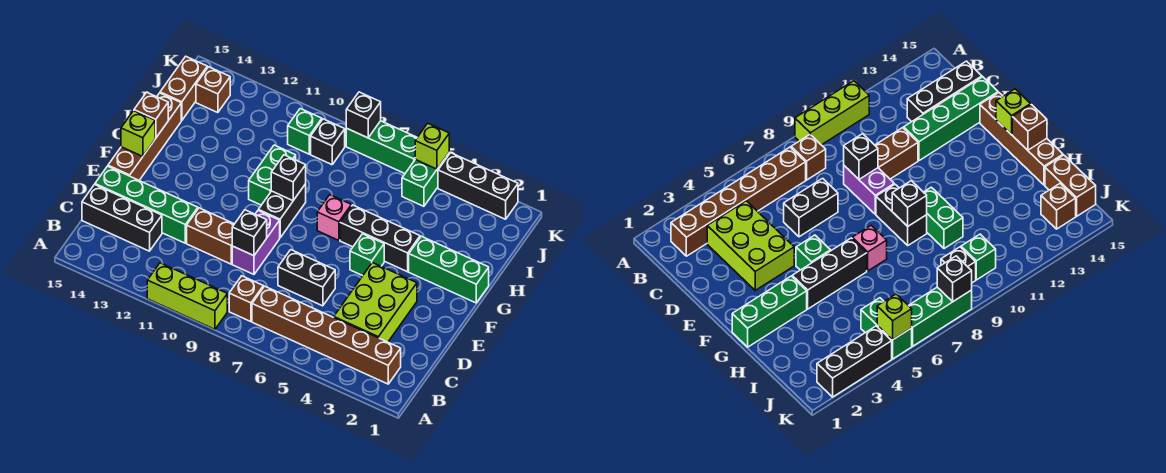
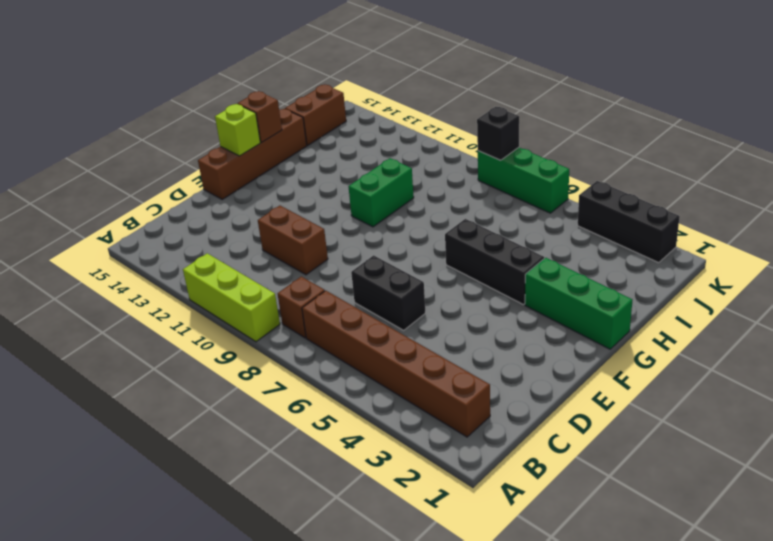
none -> lime brick C3:E4 level 1
none -> black brick C13:C15 level 1
none -> purple brick D9:E9 level 1

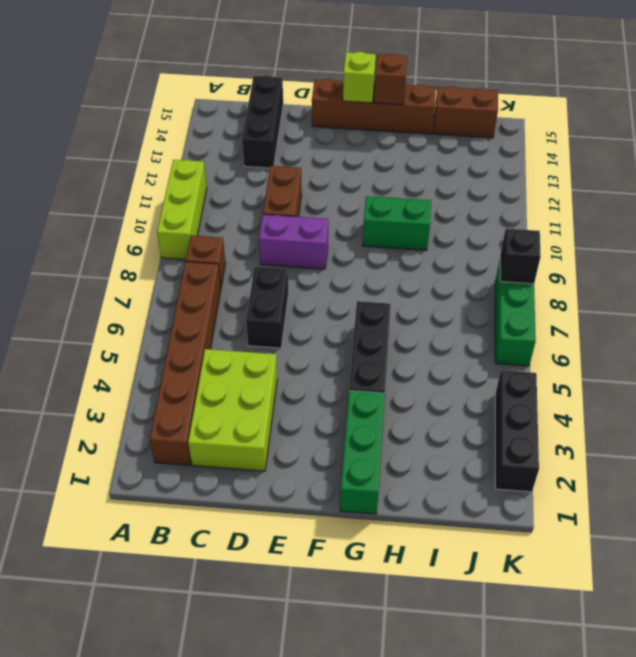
lime brick C2:D4 level 1 -> lime brick C3:E4 level 1
none -> green brick D12:D15 level 1
none -> green brick F5 level 1
none -> black brick F9:G9 level 1

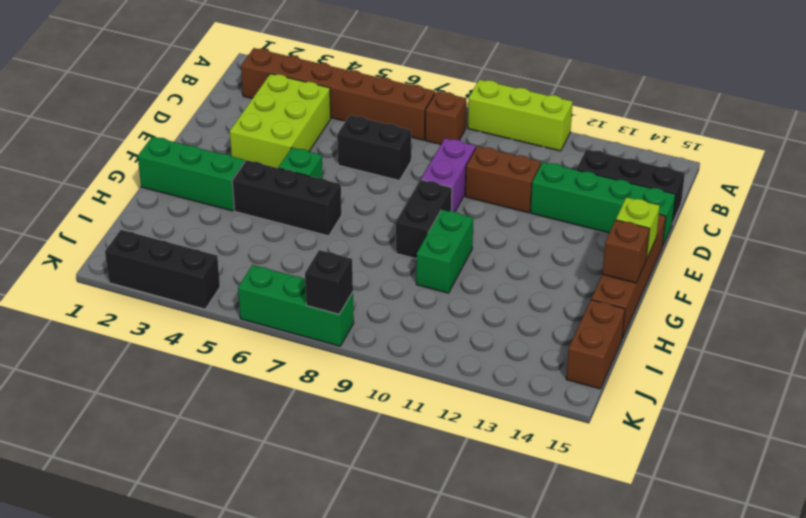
none -> pink brick G7 level 1
none -> green brick J5:K5 level 1
none -> black brick J9 level 1

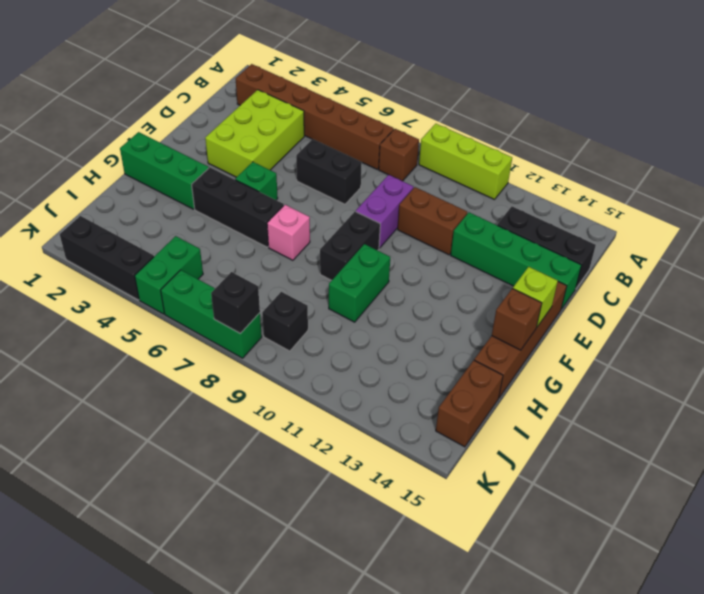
none -> green brick J10 level 1
none -> brown brick J14 level 1
none -> black brick D9 level 2

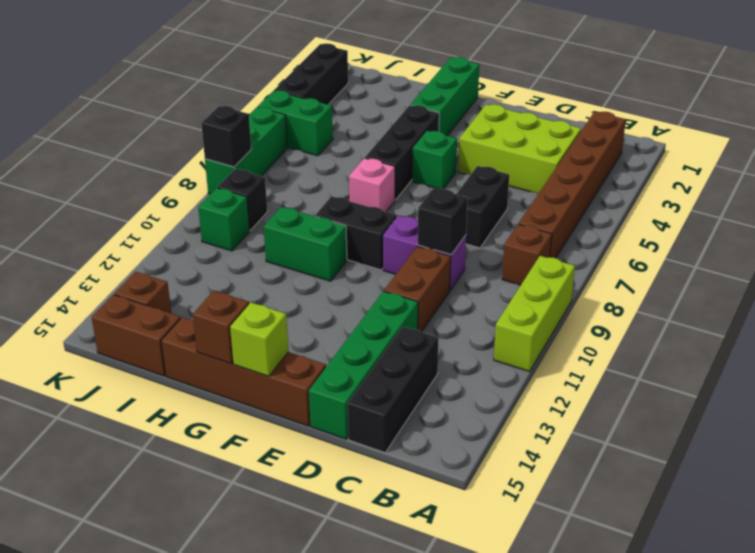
none -> black brick G9 level 2
none -> lime brick K5 level 2

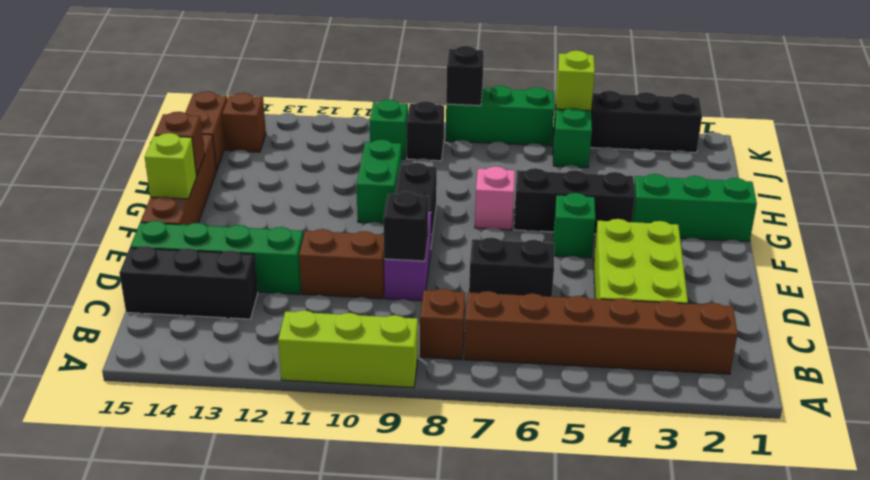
none -> black brick G9 level 2

